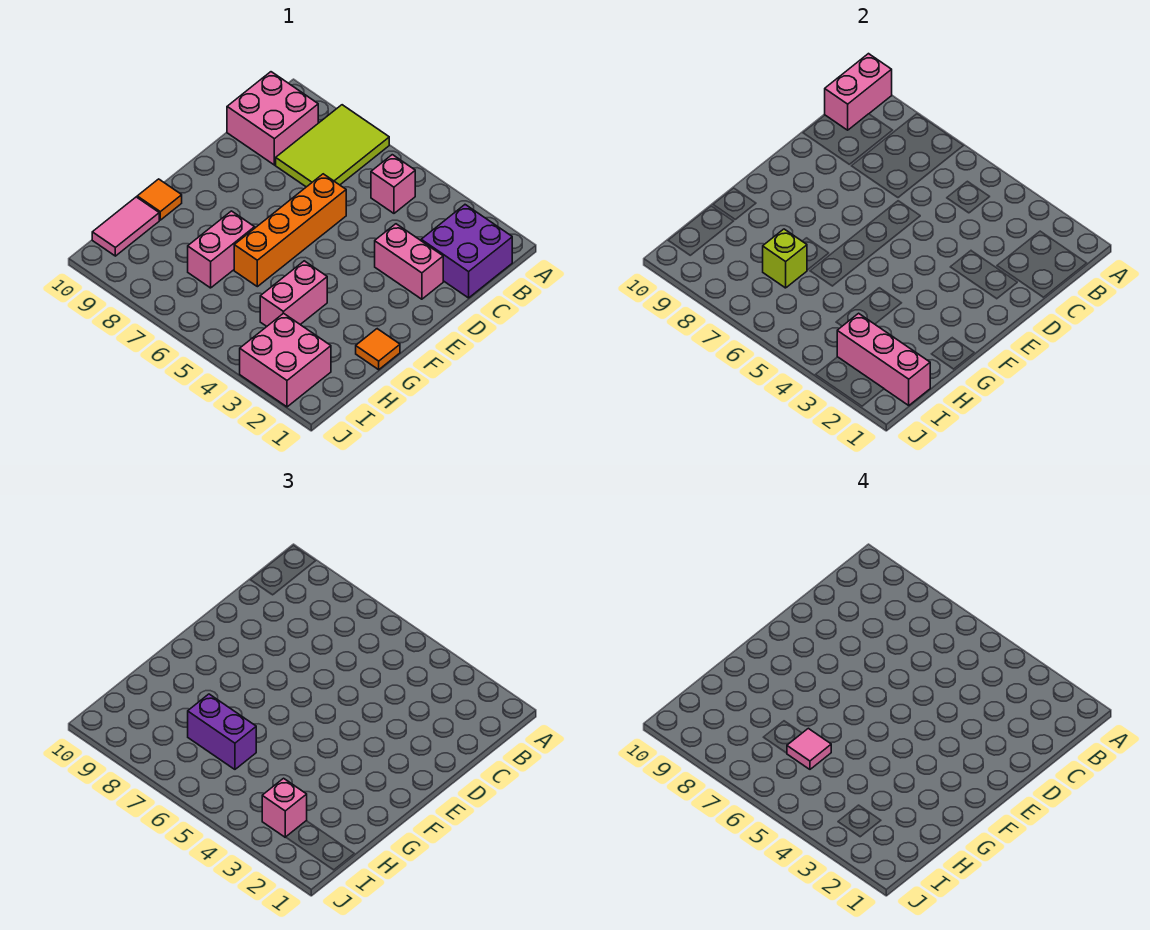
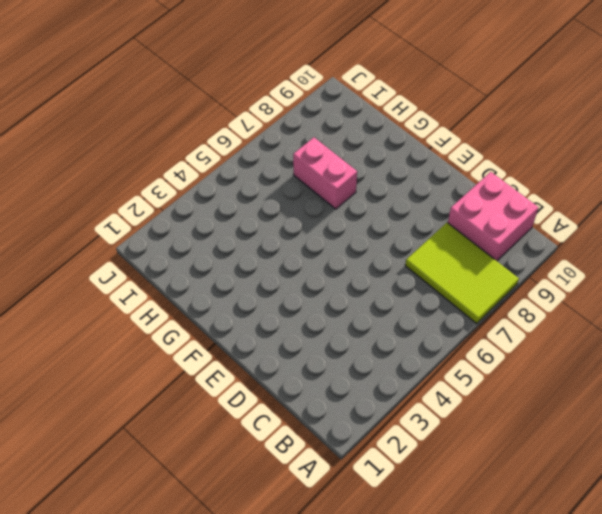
none -> purple brick B1:C2 level 1
none -> pink brick B5 level 1
none -> pink brick D2:D3 level 1

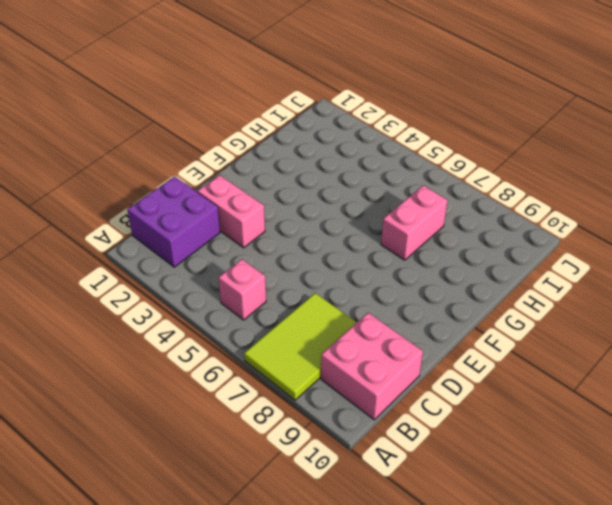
none -> orange brick D6:G6 level 1
none -> orange tile G1 level 1
none -> pink brick G4:H4 level 1

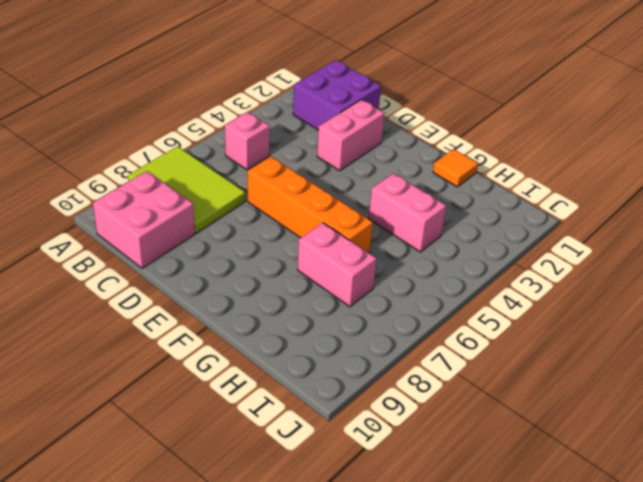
none -> orange tile G10 level 1
none -> pink tile H10:I10 level 1
none -> pink brick I2:J3 level 1

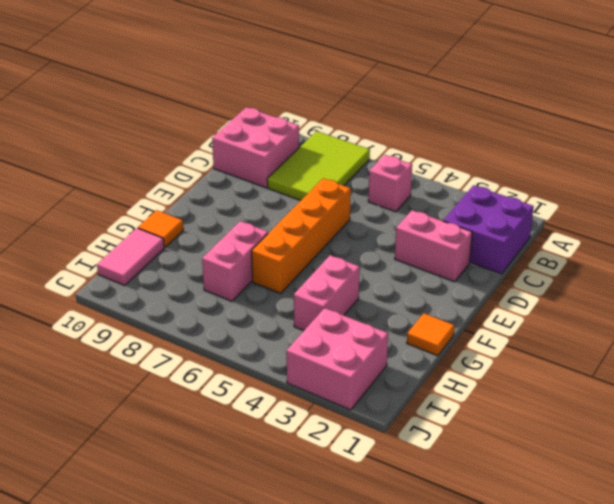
none -> pink brick A10:B10 level 2
none -> lime brick H7 level 2
none -> pink brick I1:I3 level 2

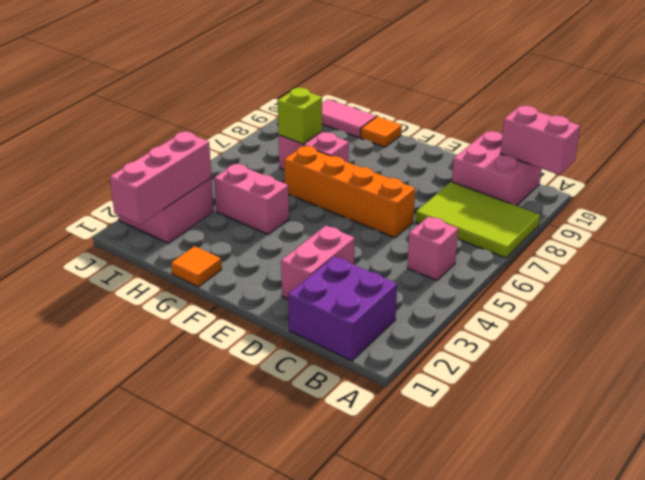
none -> purple brick H6:H7 level 3
none -> pink brick I3 level 3
none -> pink tile H6 level 4

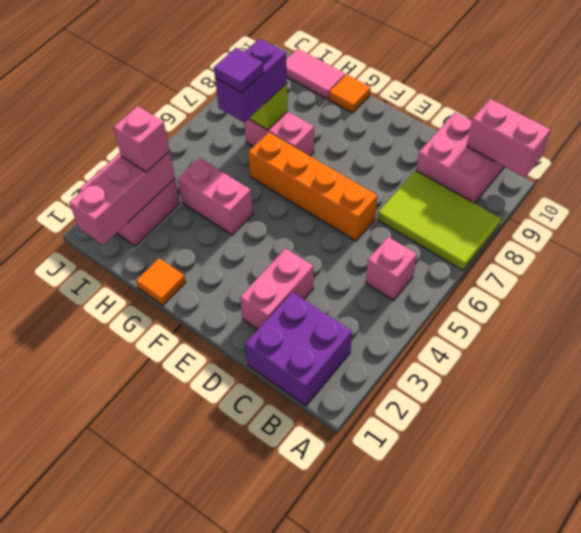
purple tile H6 level 4 -> pink tile H6 level 4

